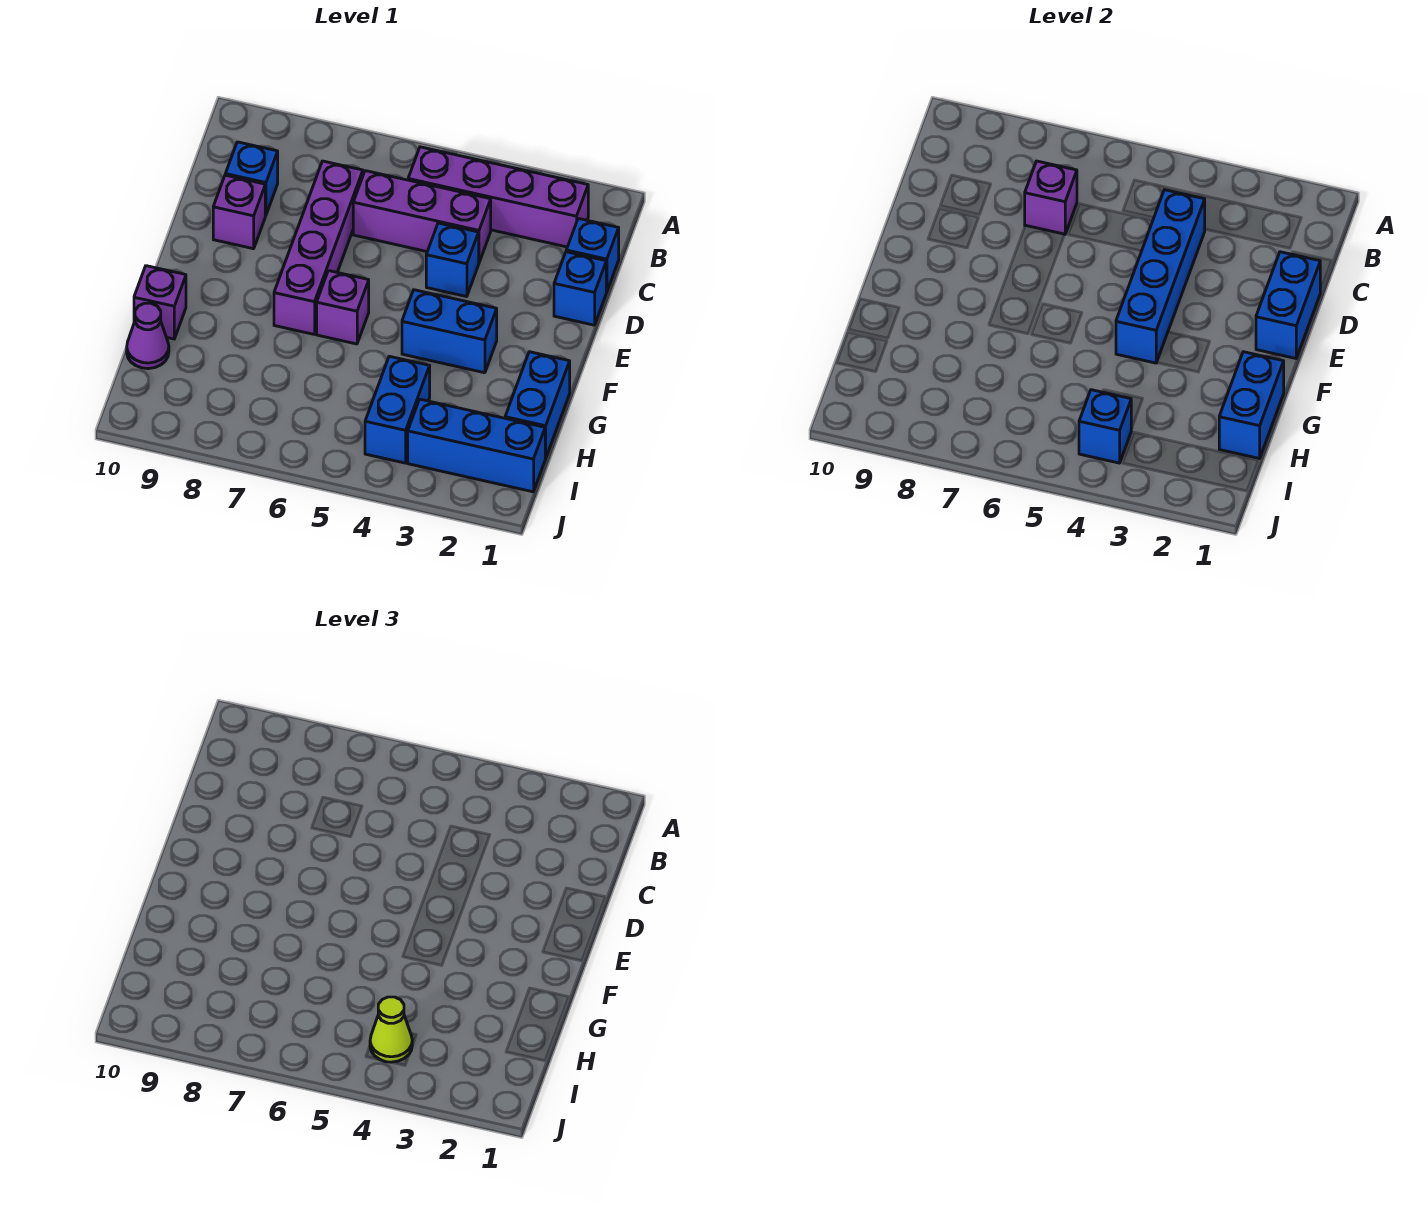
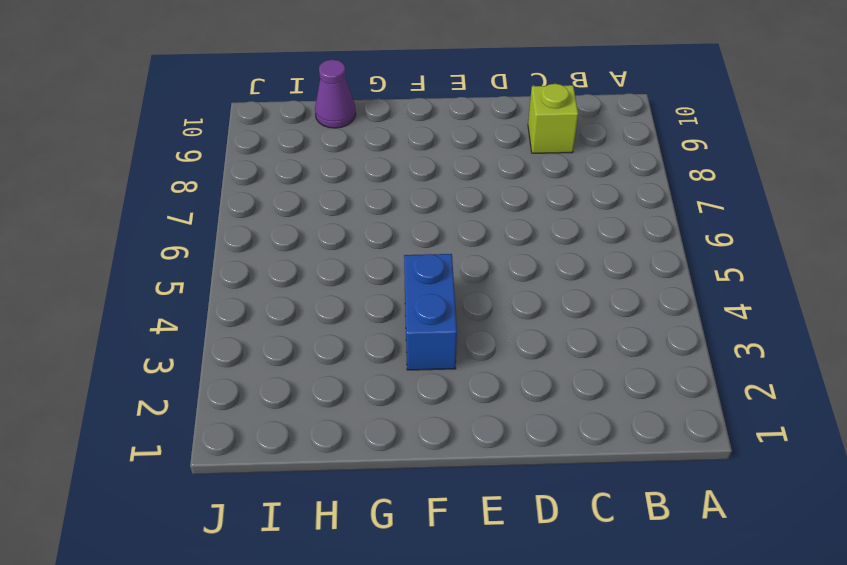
lime brick C9 level 1 -> blue brick C9 level 1
none -> purple brick B2:B5 level 1
none -> blue brick C1 level 1
none -> purple brick C4:C6 level 1

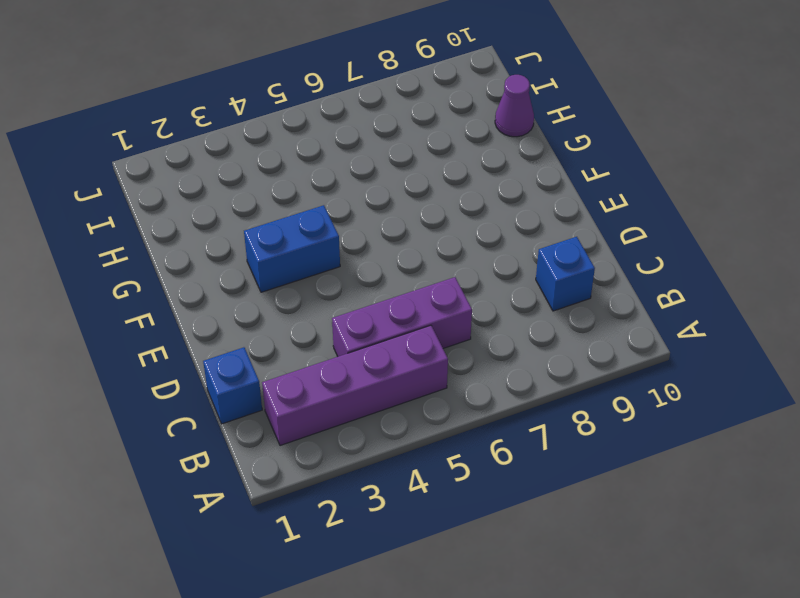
none -> purple brick C7:F7 level 1
none -> blue brick D1 level 1
none -> blue brick D4 level 1

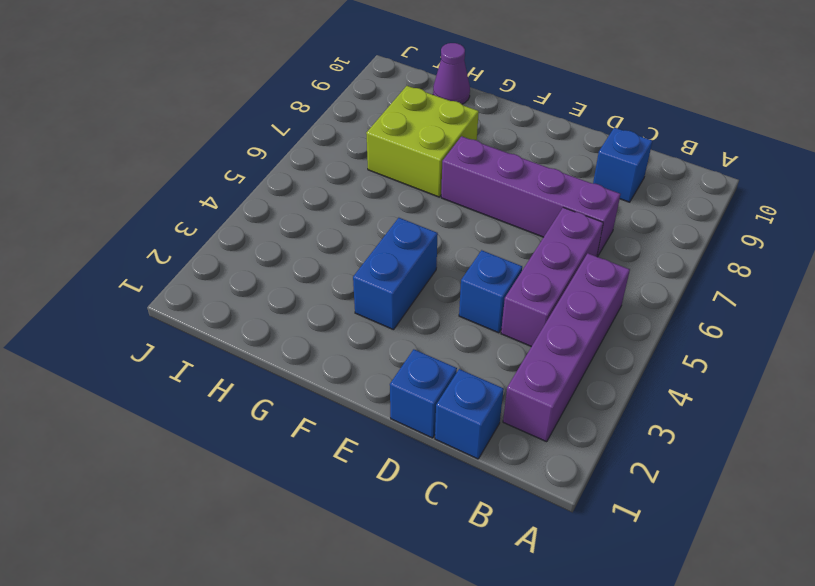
lime brick G7:H8 level 1 -> none
none -> purple brick D9 level 1
none -> purple brick F6 level 1
none -> blue brick G1:H1 level 1

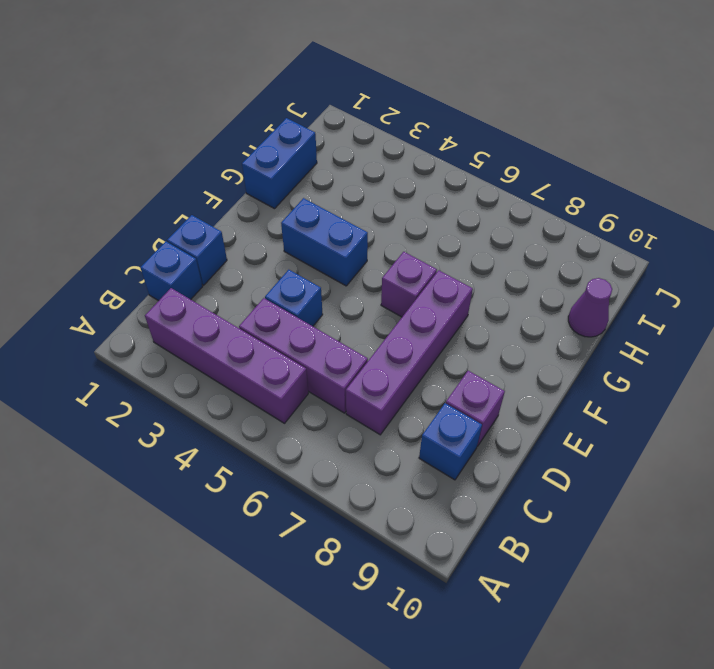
none -> purple brick G10 level 1
none -> blue brick H4:I4 level 1
none -> blue brick I1:I3 level 1

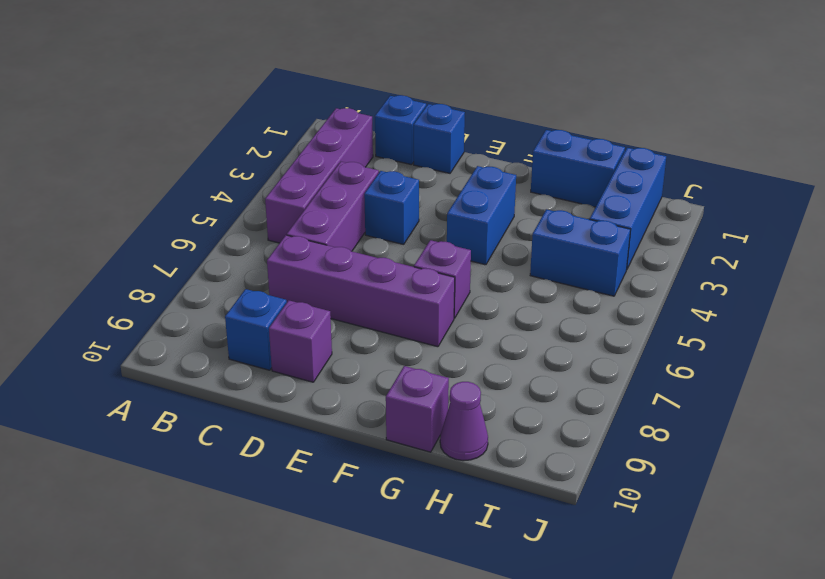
none -> blue brick C4:F4 level 2
none -> purple brick C7 level 2
none -> blue brick D1:E1 level 2

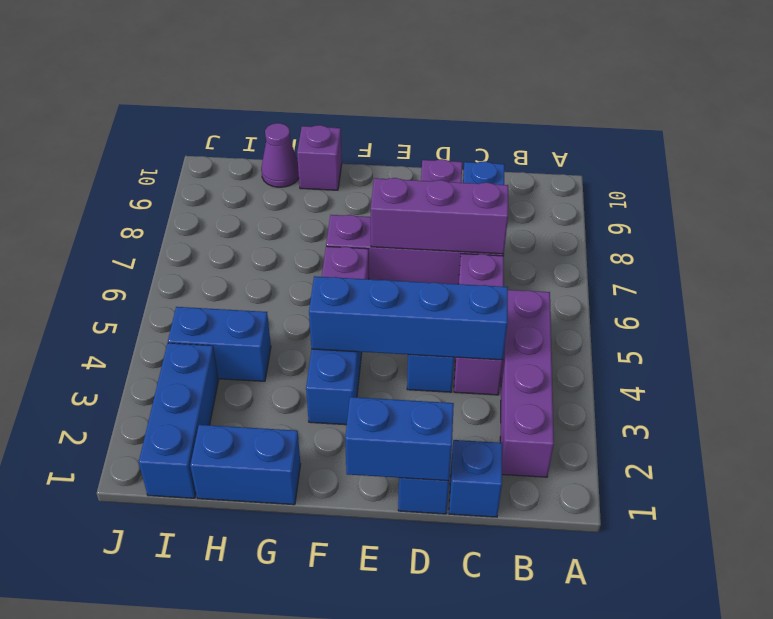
purple brick C7:E7 level 2 -> purple brick C7 level 2
none -> blue brick G1:H1 level 2
none -> blue brick I4 level 2
none -> lime cone I4 level 3

